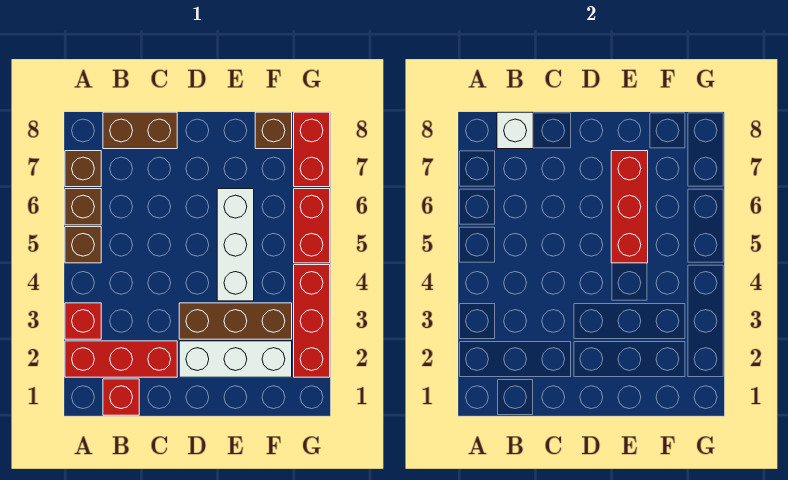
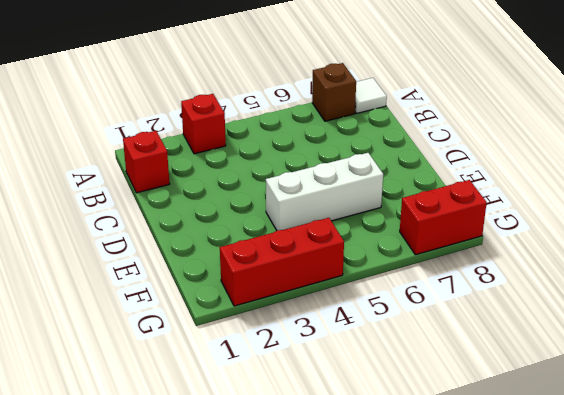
white tile A8 level 1 -> none
none -> red brick A2:C2 level 1
none -> brown brick A5 level 1
none -> brown brick A6 level 1

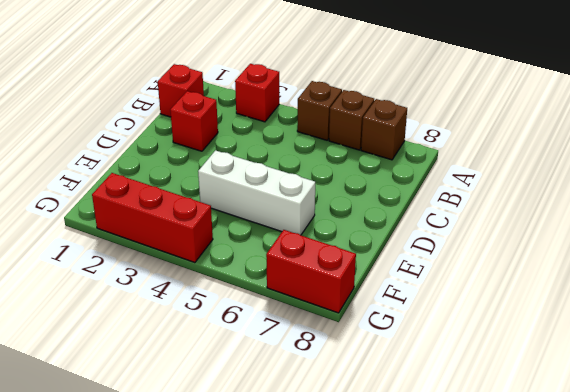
red brick C2 level 1 -> red brick A2:C2 level 1
none -> brown brick B8:C8 level 1
none -> white brick D2:F2 level 1
none -> brown brick D3:F3 level 1

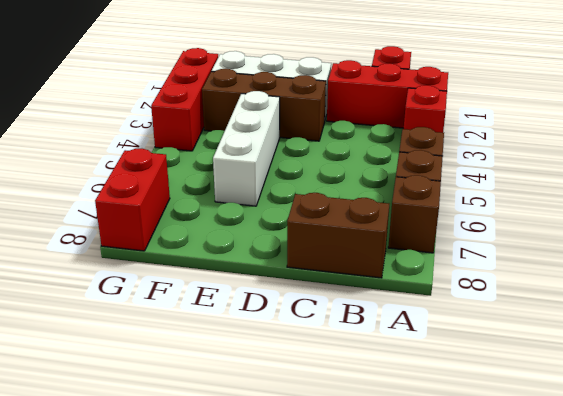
none -> brown brick F8 level 1
none -> red brick G5:G6 level 1
none -> white brick B8 level 2

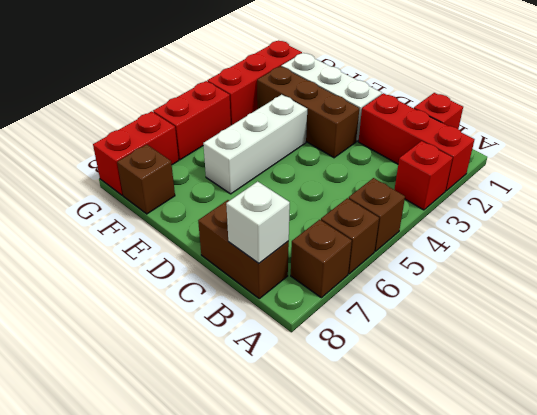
none -> red brick E5:E7 level 2

